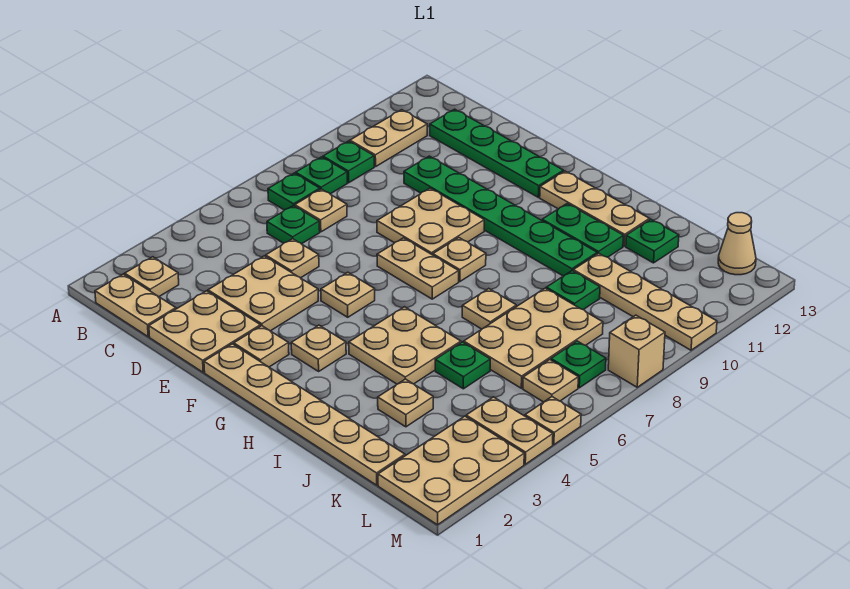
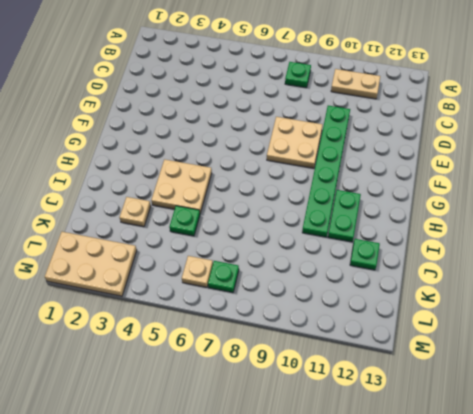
none -> tan plate B1:C1 level 1
none -> tan plate B2 level 1
none -> green plate B7 level 1
none -> green plate B9 level 1

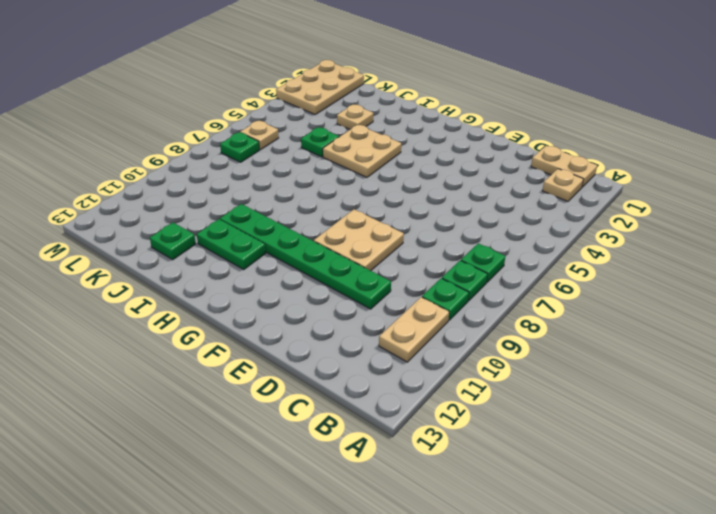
none -> green plate C6 level 1
none -> tan plate C7 level 1
none -> green plate C12:F12 level 1
none -> tan plate D1:E2 level 1

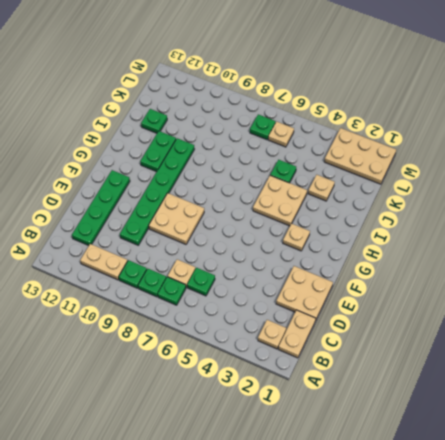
none -> tan plate D3:E4 level 1
none -> tan plate D5 level 1
none -> tan plate F1:K1 level 1
none -> tan plate F2 level 1

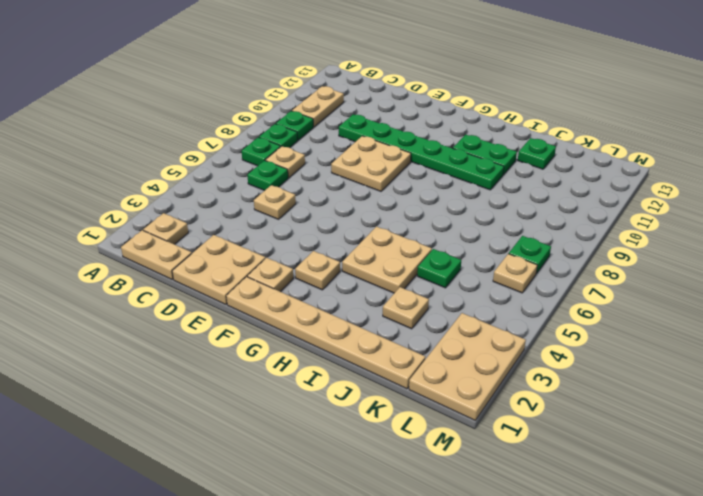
none -> green plate C12:F12 level 1
none -> tan plate D3:E4 level 1
none -> tan plate F5 level 1
none -> tan plate F7:G7 level 1

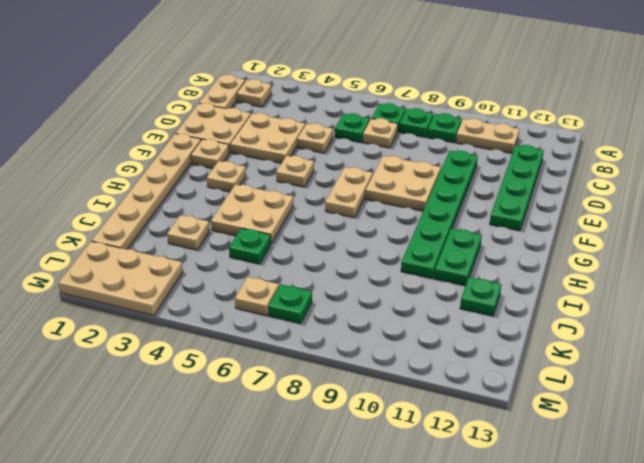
none -> tan plate G8 level 1
none -> tan plate G12:I12 level 1
none -> tan plate I7 level 1
none -> tan plate J6:K8 level 1

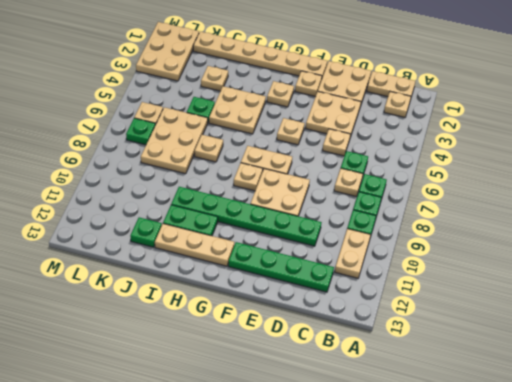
none -> green plate J9 level 1
none -> tan plate J10:M10 level 1
none -> tan plate L4:M4 level 1
none -> tan cone L13 level 1

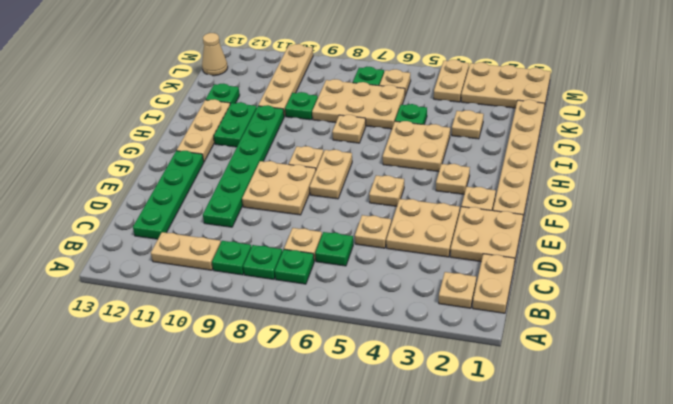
none -> tan plate M5 level 1
none -> tan brick M8 level 1

